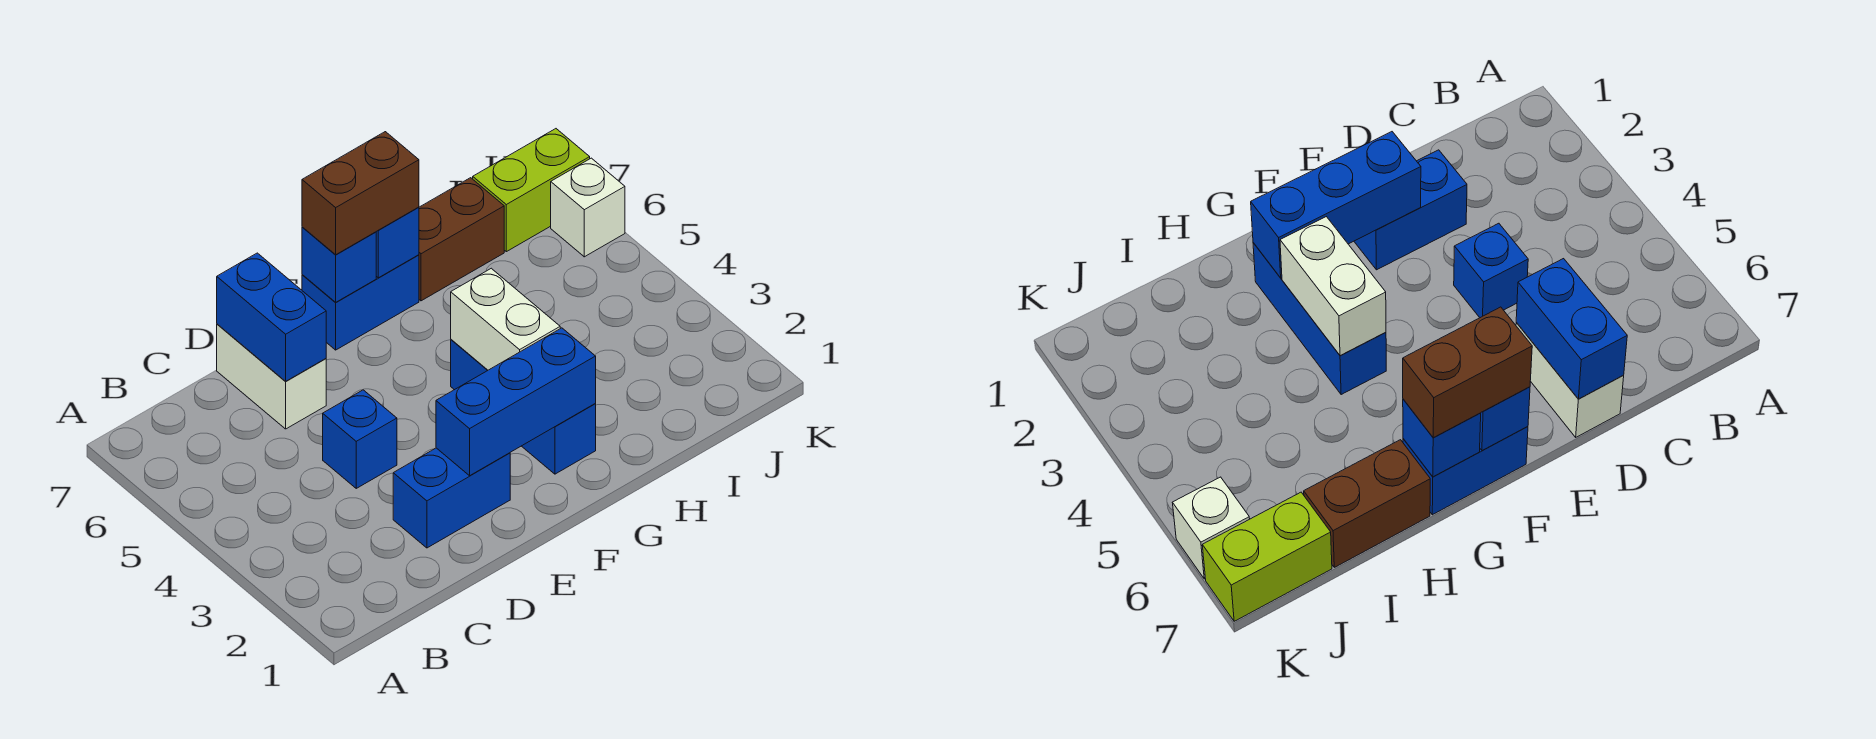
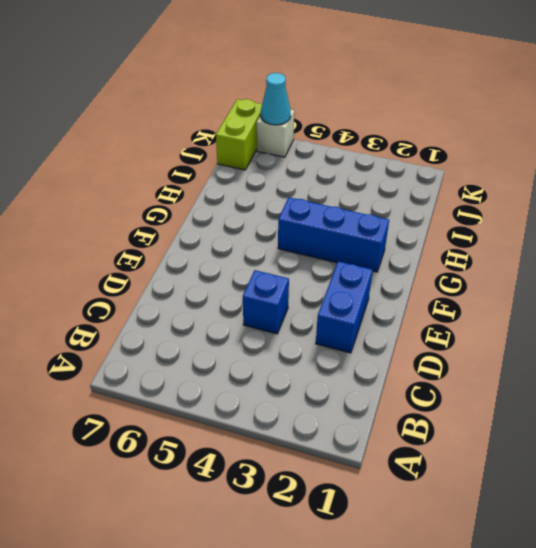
cyan cone K6 level 2 -> none
none -> white brick D6:D7 level 1
none -> blue brick F7:G7 level 1
none -> brown brick H7:I7 level 1

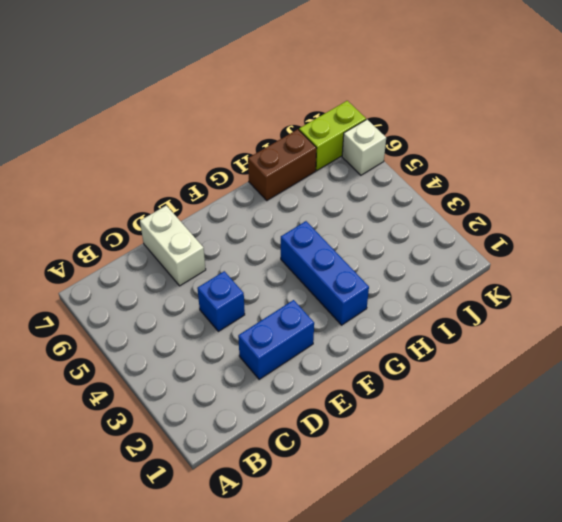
none -> blue brick F7:G7 level 1
none -> blue brick D6:D7 level 2
none -> blue brick E2:G2 level 2

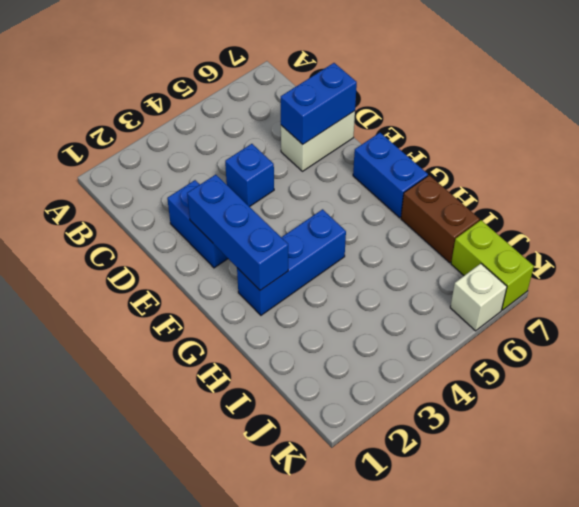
none -> blue brick F7 level 2
none -> white brick G3:G4 level 2
none -> blue brick G7 level 2

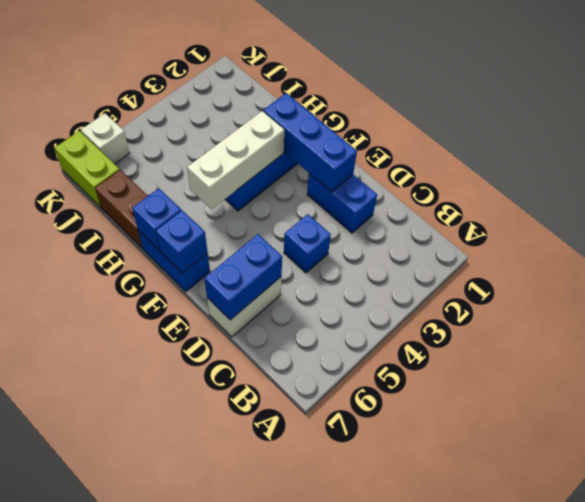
white brick G3:G5 level 2 -> white brick G3:G4 level 2
none -> brown brick F7:G7 level 3

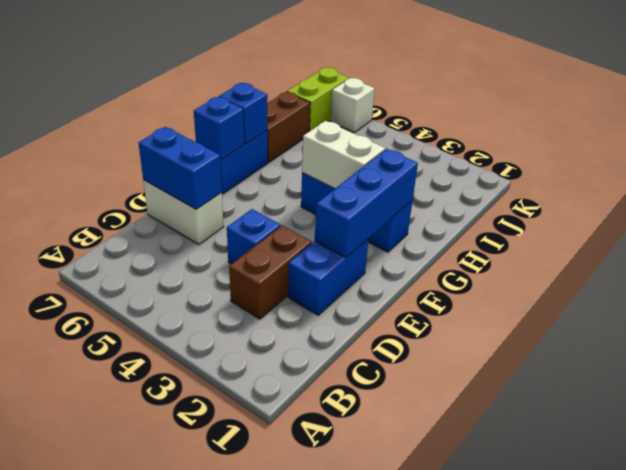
brown brick C3:D3 level 1 -> brown brick F7:G7 level 3

